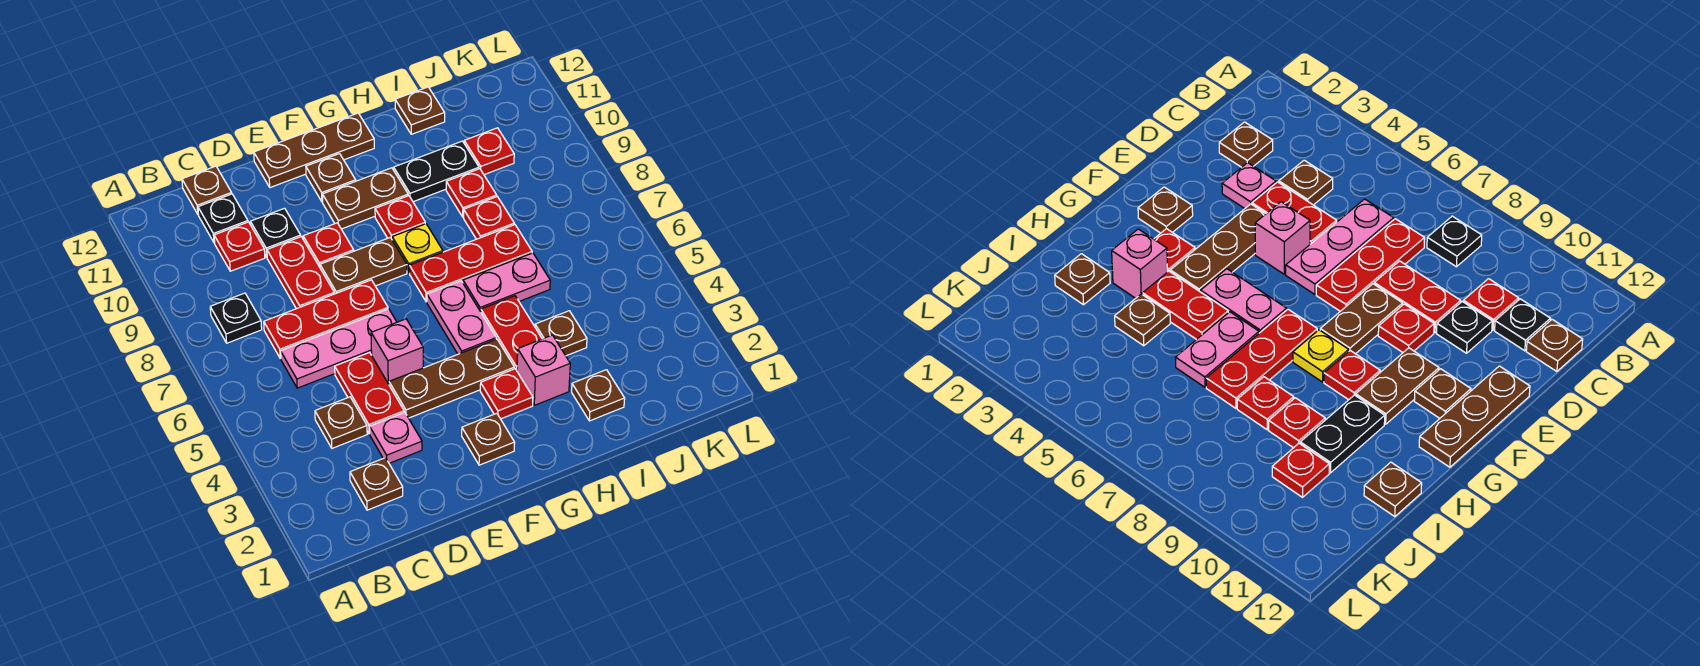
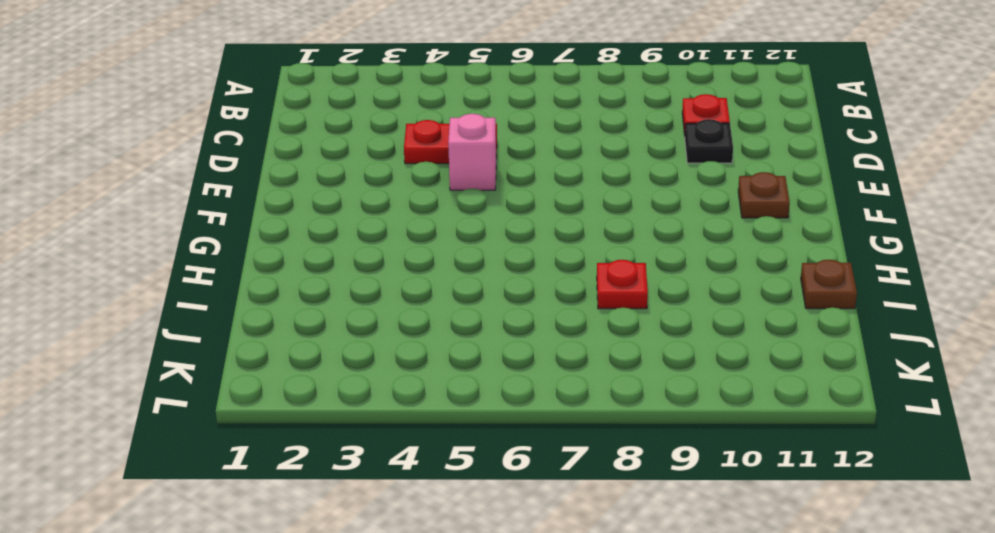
none -> black plate B8 level 1
none -> brown plate C2 level 1
none -> brown plate C4 level 1
none -> pink plate C6:E6 level 1

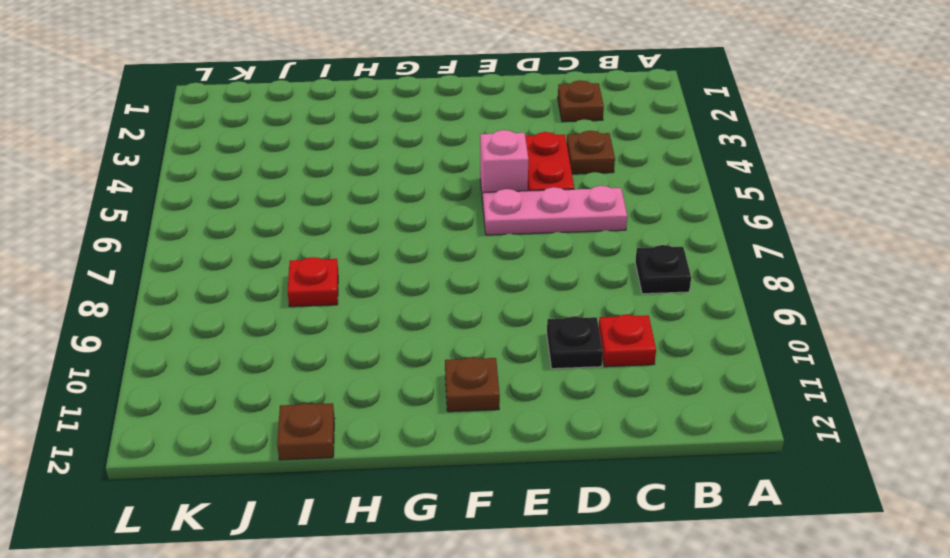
none -> red plate C7:E7 level 1
none -> black plate C11 level 1
none -> brown plate C12 level 1
none -> pink plate D3 level 1

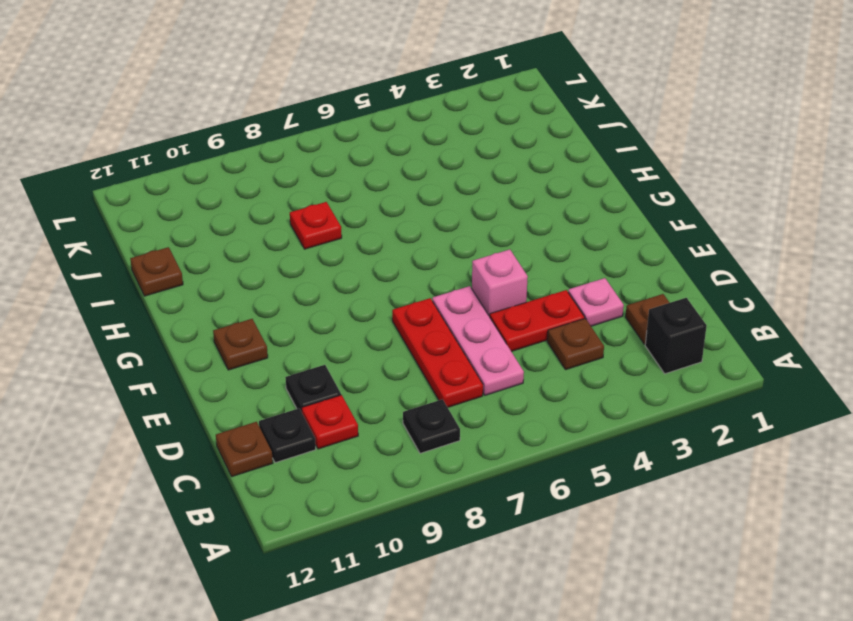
black brick B2 level 1 -> none
none -> red plate D8:D9 level 1
none -> brown plate E4:G4 level 1
none -> brown plate E8:F8 level 1
none -> red plate E9 level 1

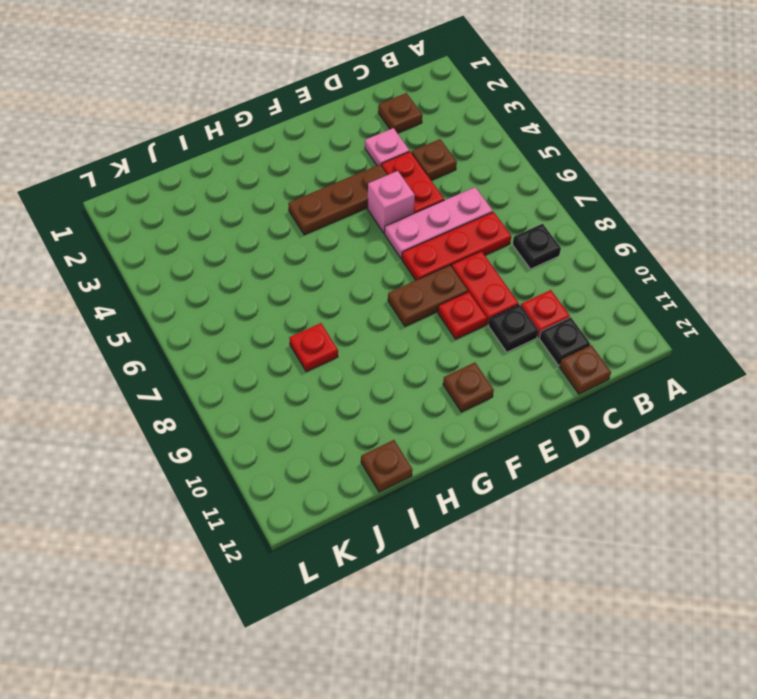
none -> brown plate E12:G12 level 1
none -> brown plate F2 level 1
none -> brown plate F10:G10 level 1
none -> red plate G3 level 1

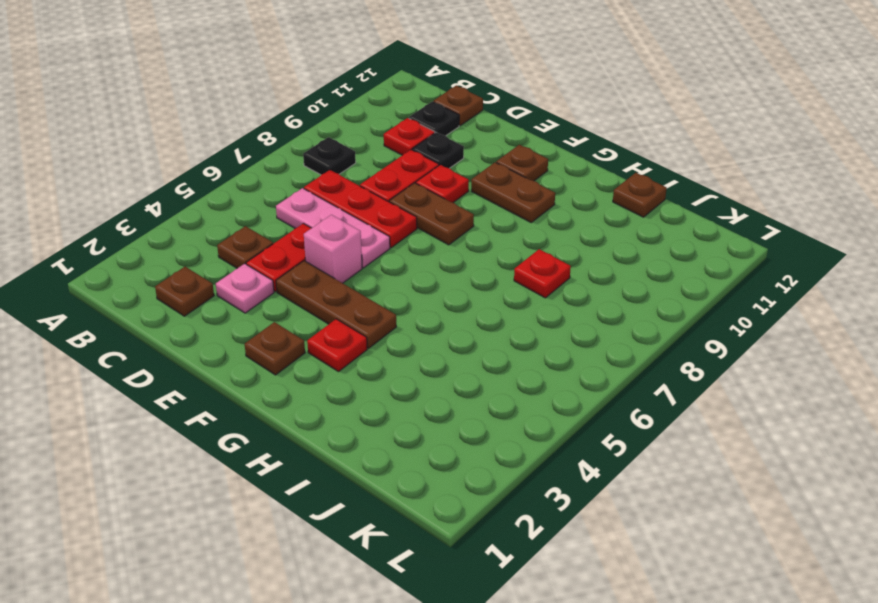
none -> brown plate E12:G12 level 1
none -> pink plate G5:G6 level 1
none -> red plate G7:I7 level 1
none -> yellow plate G8 level 1

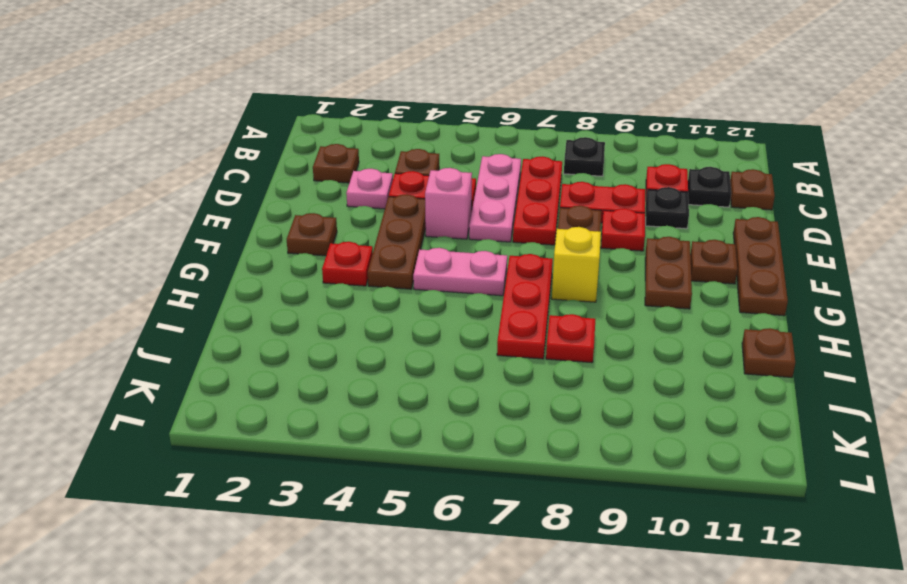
yellow brick G8 level 1 -> yellow plate G8 level 1
none -> red plate G9 level 1
none -> pink brick H3 level 1
none -> red plate H4:H5 level 1
none -> pink plate H6:I6 level 1

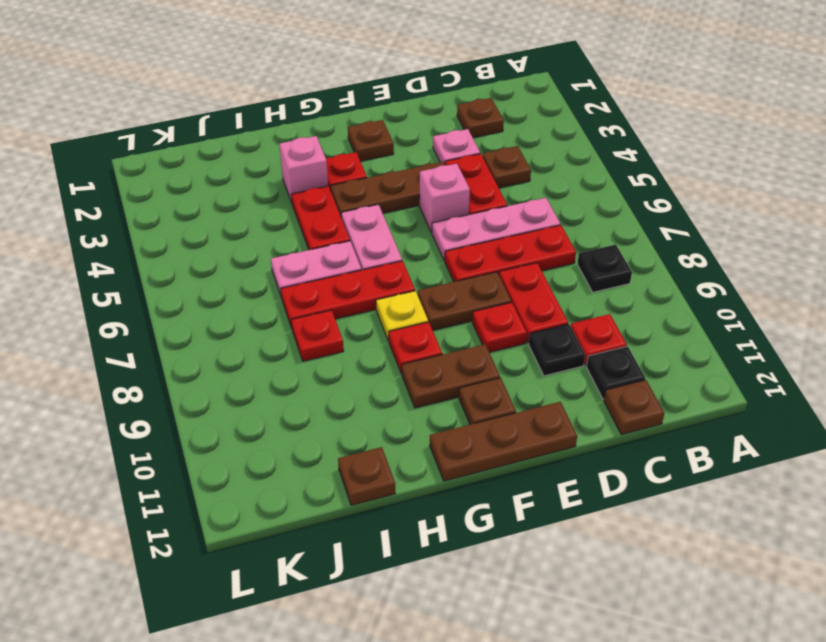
none -> black plate H10:I10 level 1
none -> brown plate I2 level 1
none -> brown plate I4 level 1
none -> red plate I9 level 1

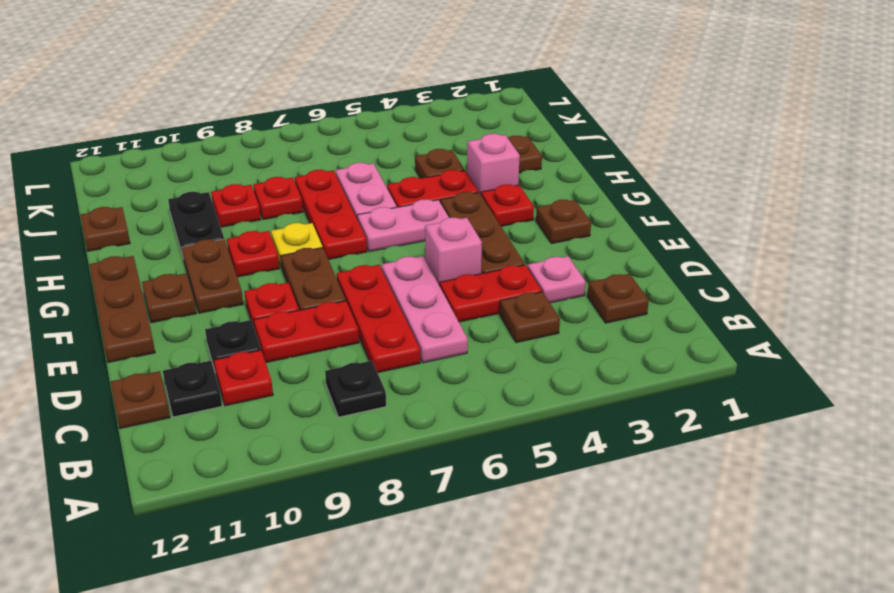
none -> red plate J10 level 1

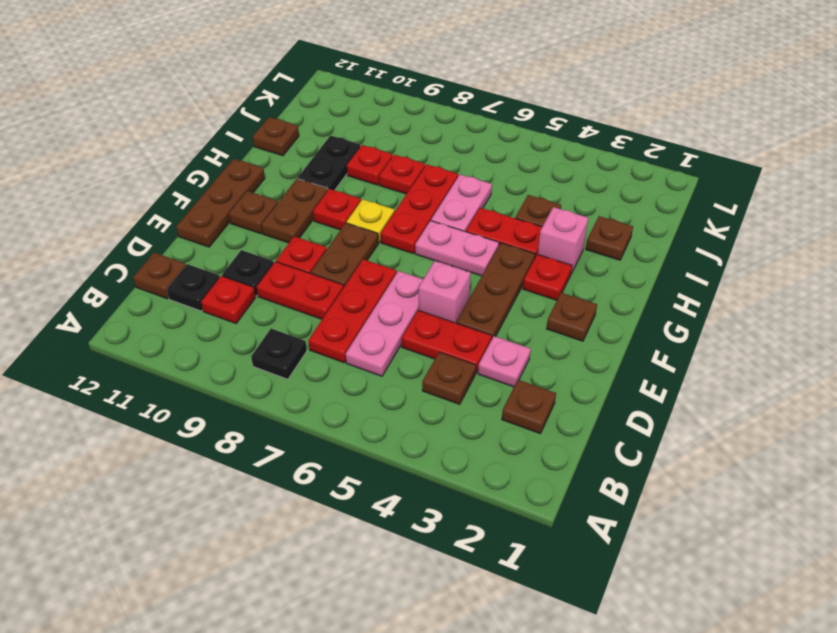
none -> red plate J10 level 1

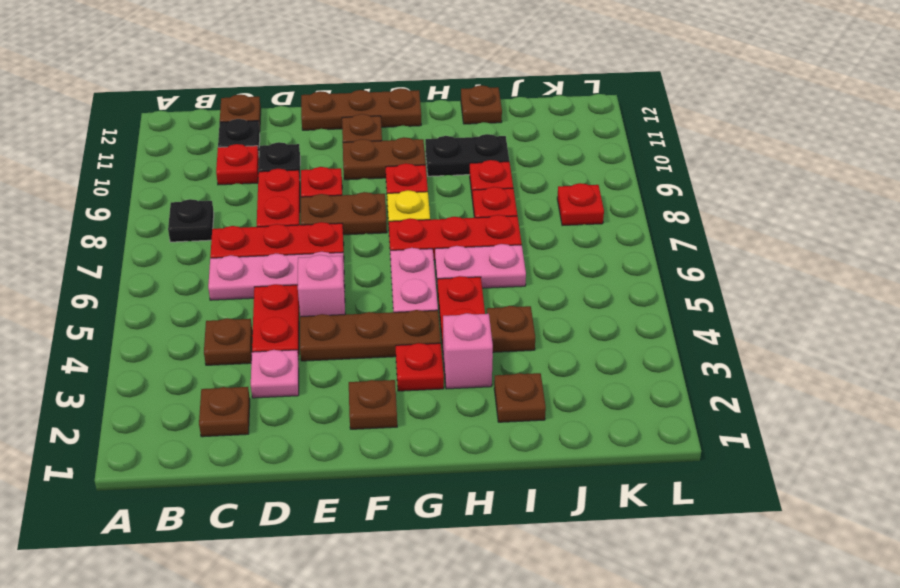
red plate K8 level 1 -> red plate J10 level 1

